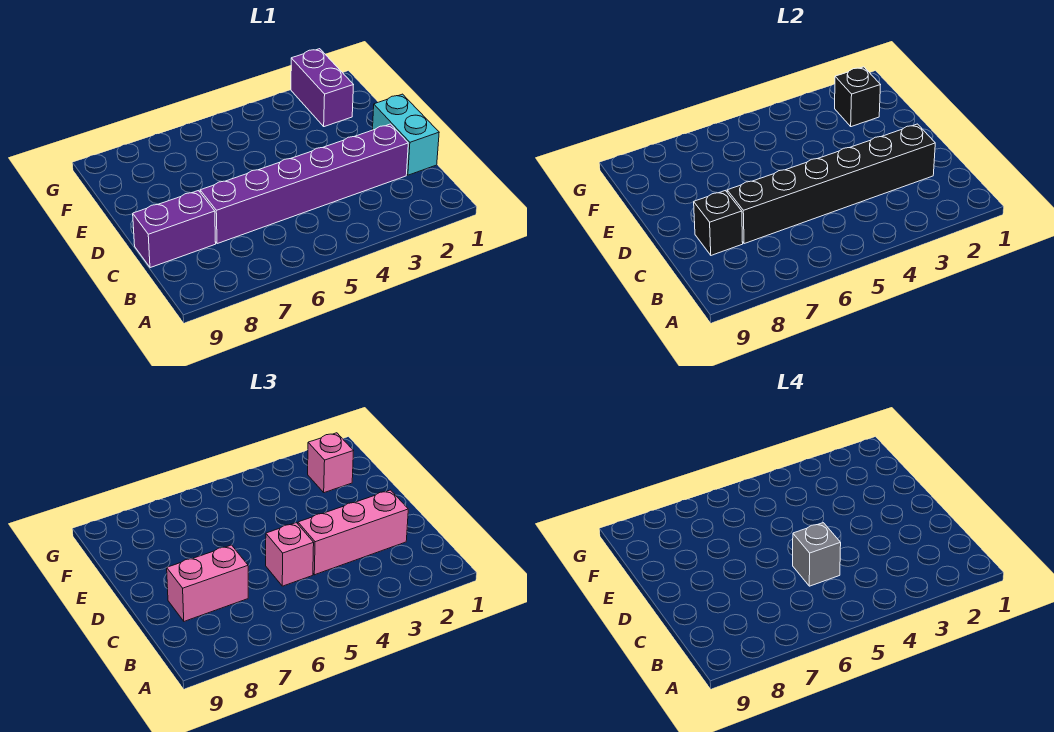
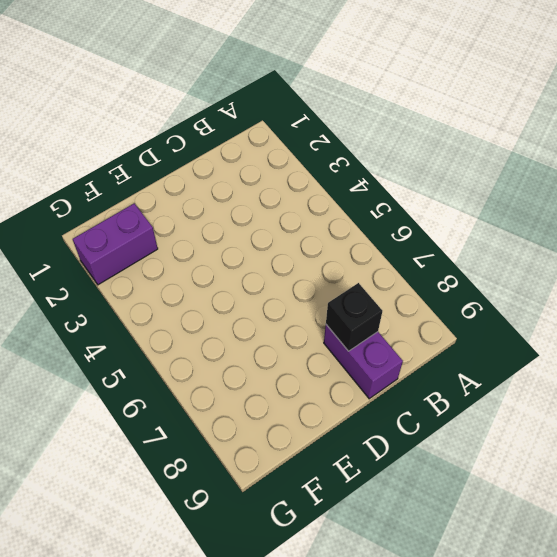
none -> cyan brick C1:D1 level 1
none -> purple brick C2:C7 level 1
none -> black brick C2:C7 level 2

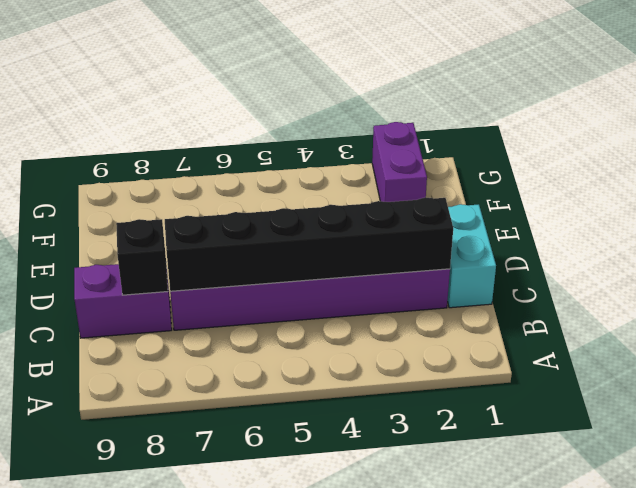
none -> black brick F2 level 2
none -> pink brick C2:C4 level 3
none -> pink brick C5 level 3

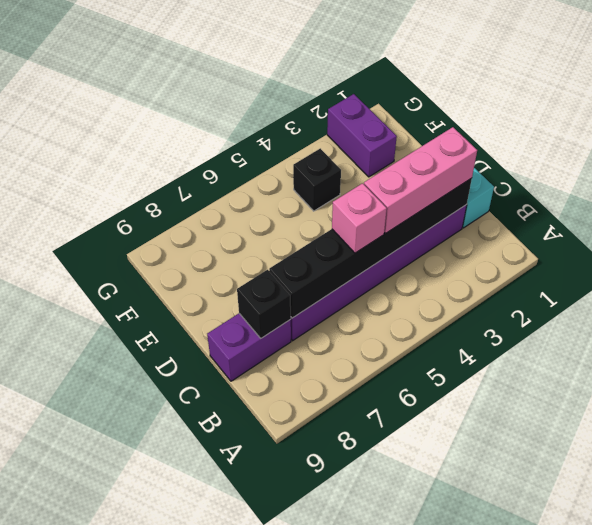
black brick F4 level 1 -> black brick F2 level 2
none -> pink brick C7:C8 level 3
none -> pink brick F2 level 3
none -> grey brick C5 level 4

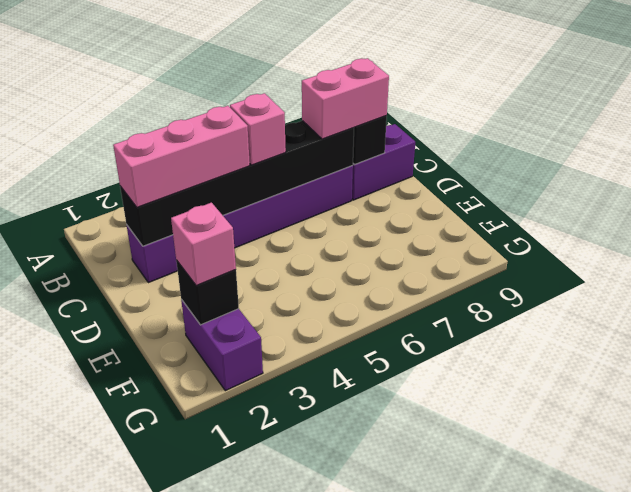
none -> cyan brick C1:D1 level 1
none -> grey brick C5 level 4

